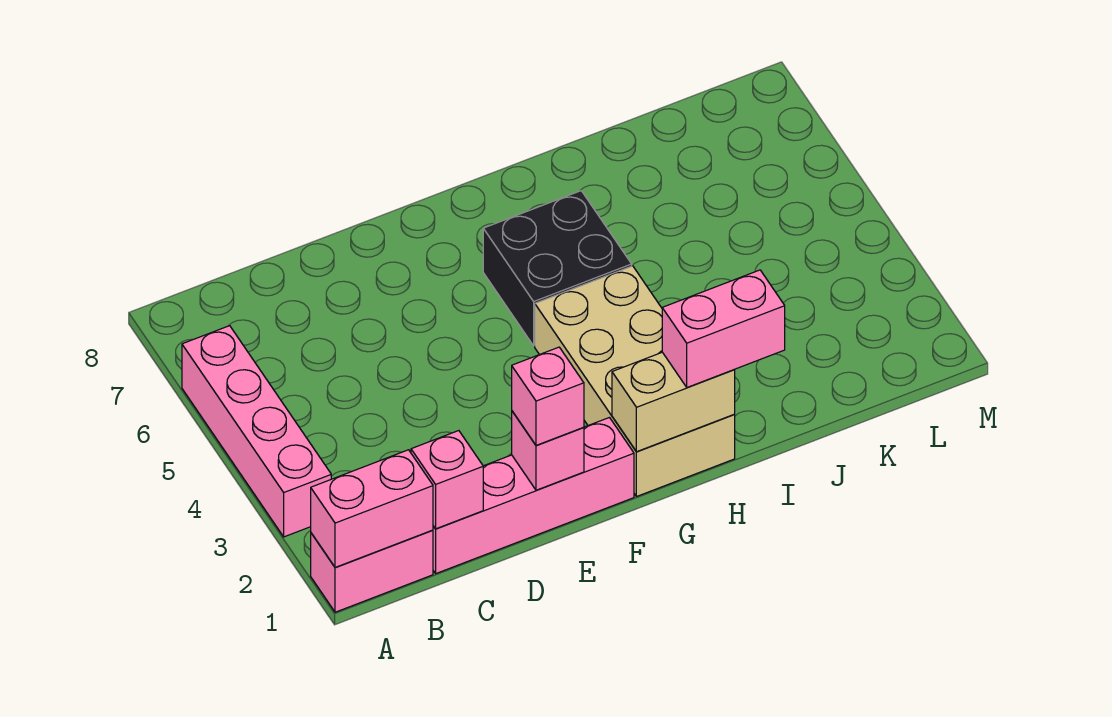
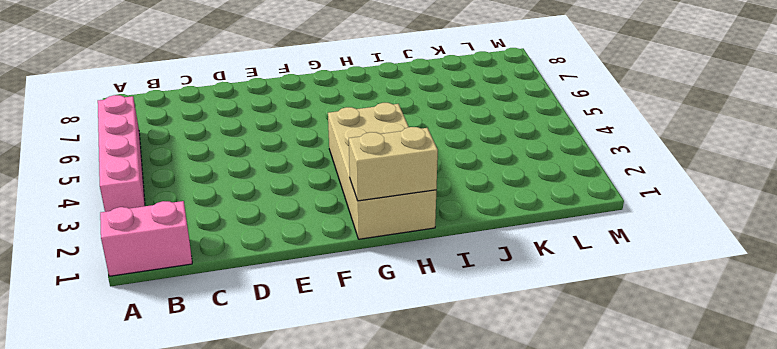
none -> pink brick C1:F1 level 1
none -> black brick G5:H6 level 1

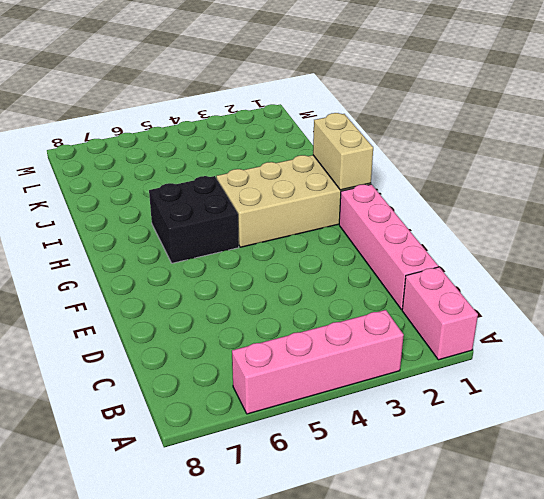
none -> pink brick A1:B1 level 2
none -> pink brick C1 level 2

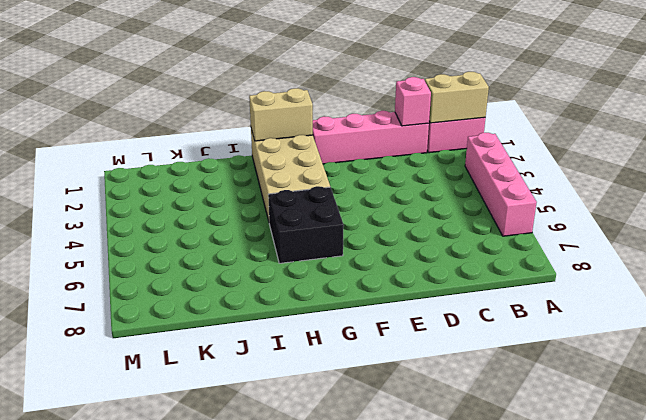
tan brick A1:B1 level 2 -> pink brick A1:B1 level 2
none -> pink brick E1 level 2
none -> pink brick E1 level 3

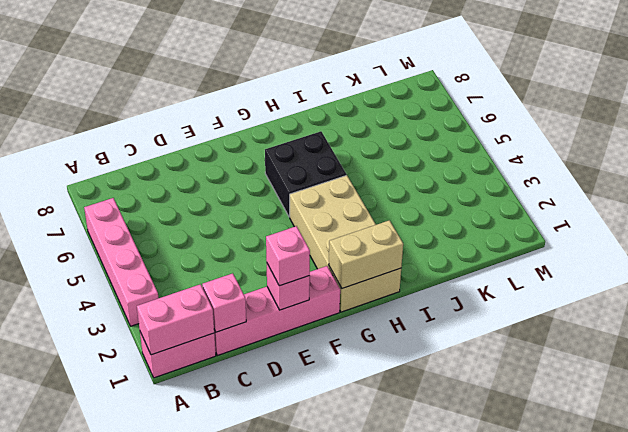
none -> pink brick H1:I1 level 3

